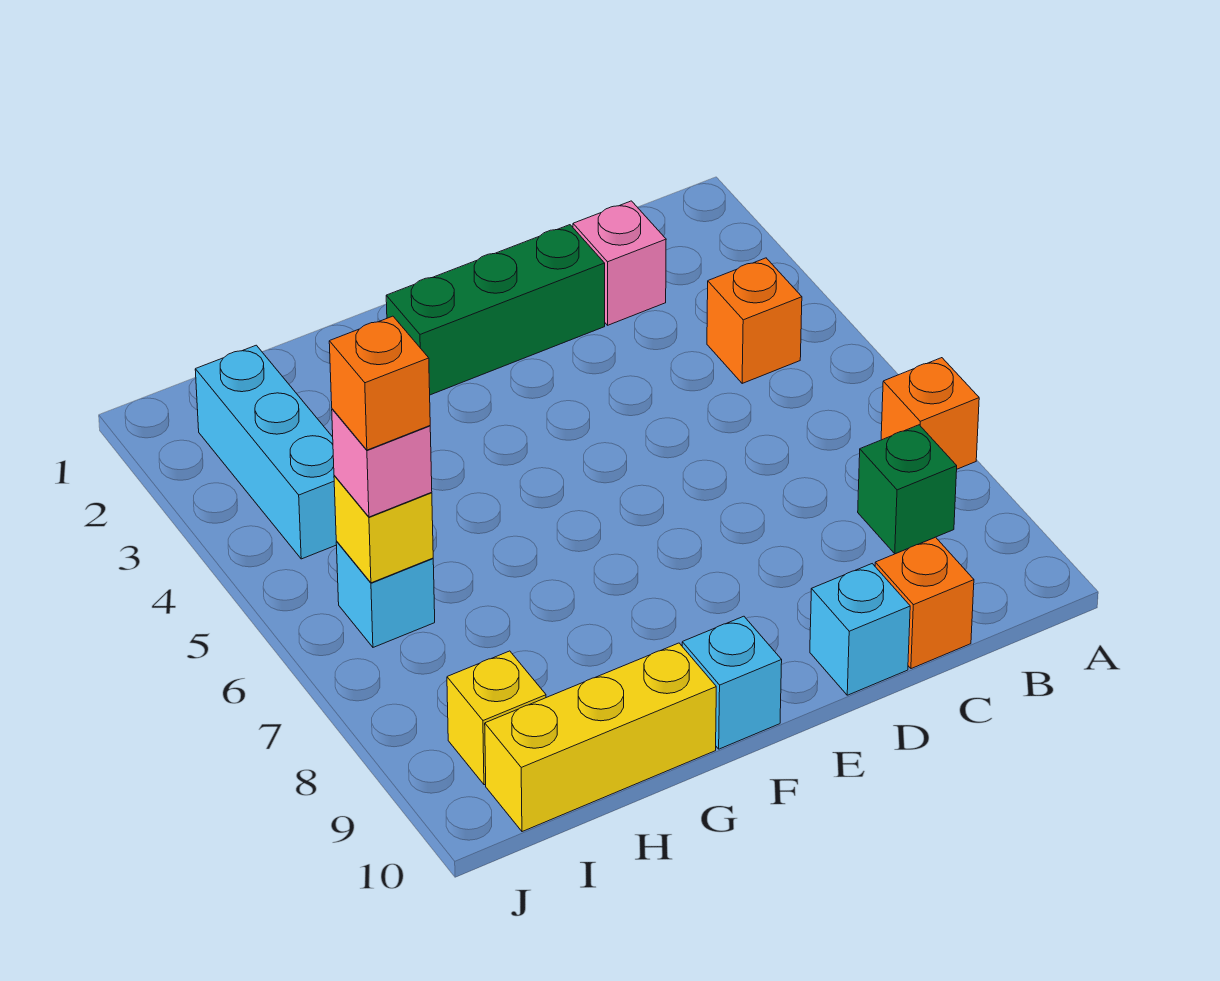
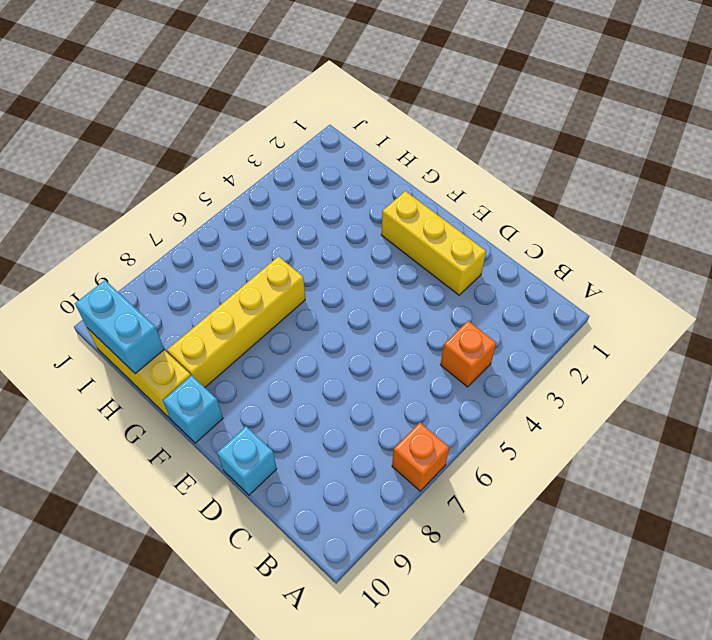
yellow brick D2:F2 level 1 -> green brick D2:F2 level 1
yellow brick G6:G9 level 1 -> none
cyan brick H10:I10 level 2 -> none
none -> green brick B8 level 1
none -> pink brick C2 level 1
none -> orange brick C10 level 1

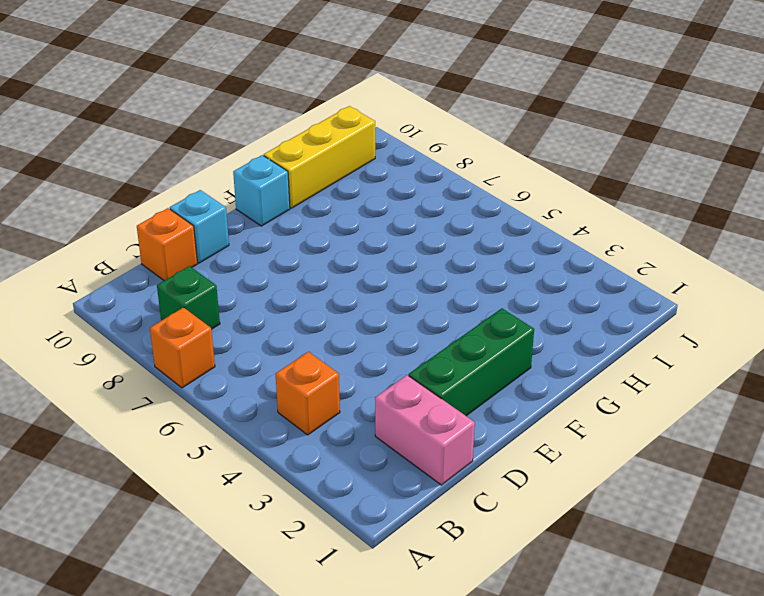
pink brick C1:C2 level 1 -> pink brick C2 level 1
none -> cyan brick I2:I4 level 1
none -> cyan brick I6 level 1
none -> yellow brick I9 level 1

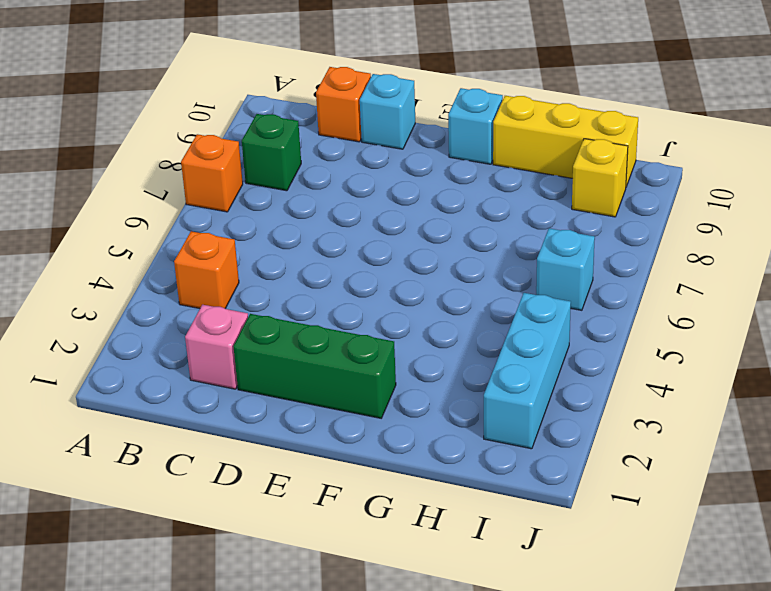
none -> yellow brick I6 level 2
none -> pink brick I6 level 3
none -> orange brick I6 level 4

